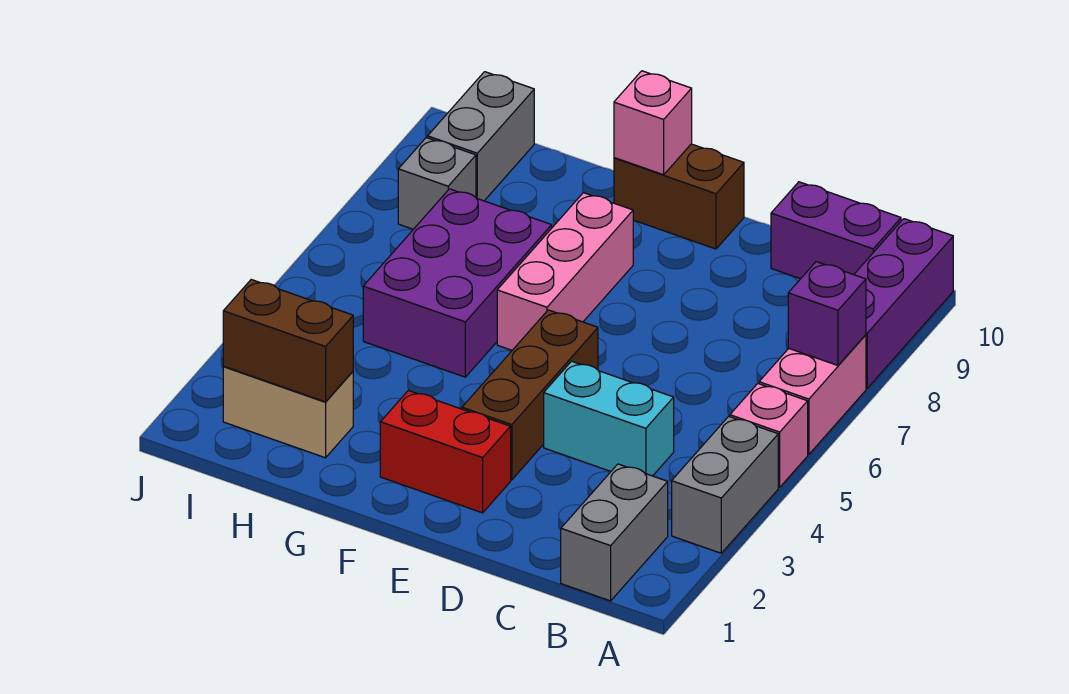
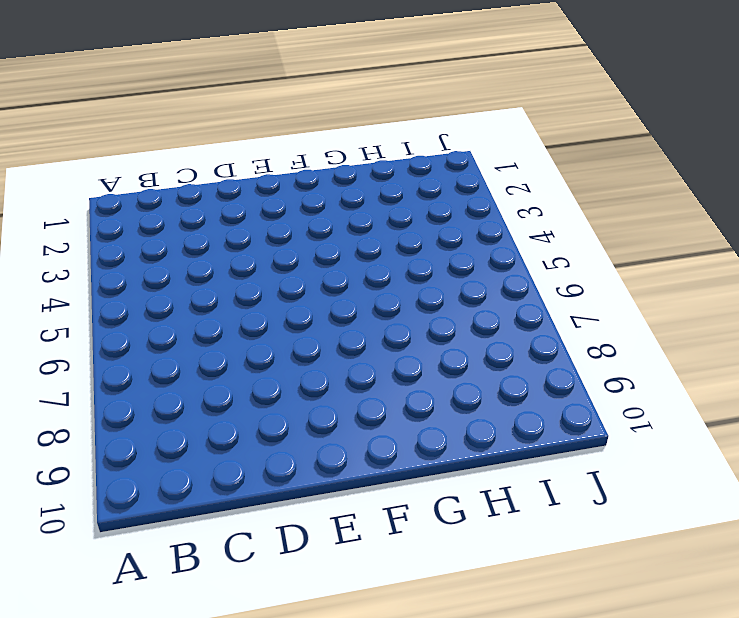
none -> grey brick A3:A4 level 1
none -> pink brick A5 level 1
none -> pink brick A6:A7 level 1

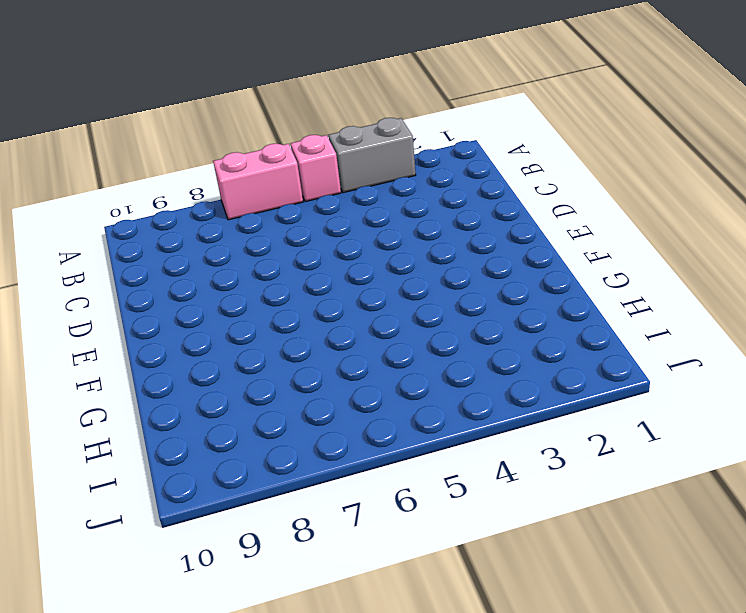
none -> purple brick A8:A10 level 1
none -> grey brick B1:B2 level 1
none -> purple brick B10:C10 level 1

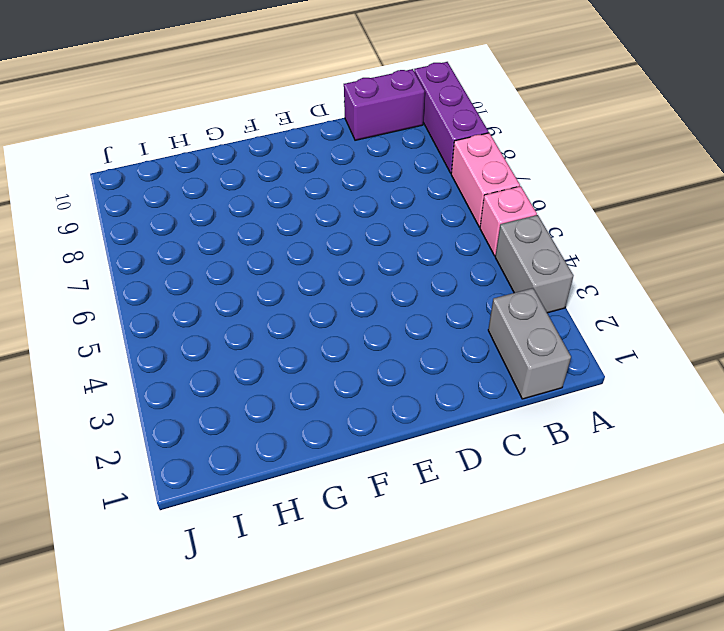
none -> cyan brick C4:D4 level 1
none -> red brick E2:F2 level 1
none -> brown brick E3:E5 level 1

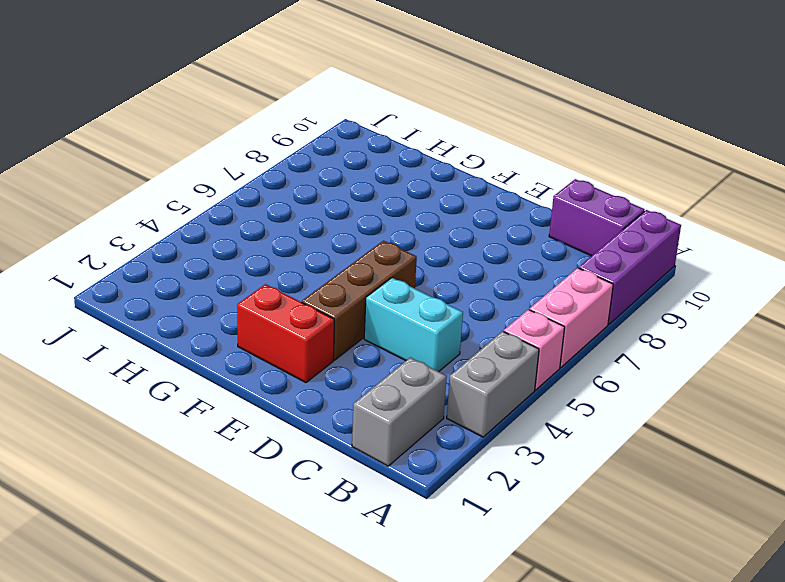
none -> brown brick E10:F10 level 1
none -> pink brick F6:F8 level 1
none -> purple brick G5:H7 level 1

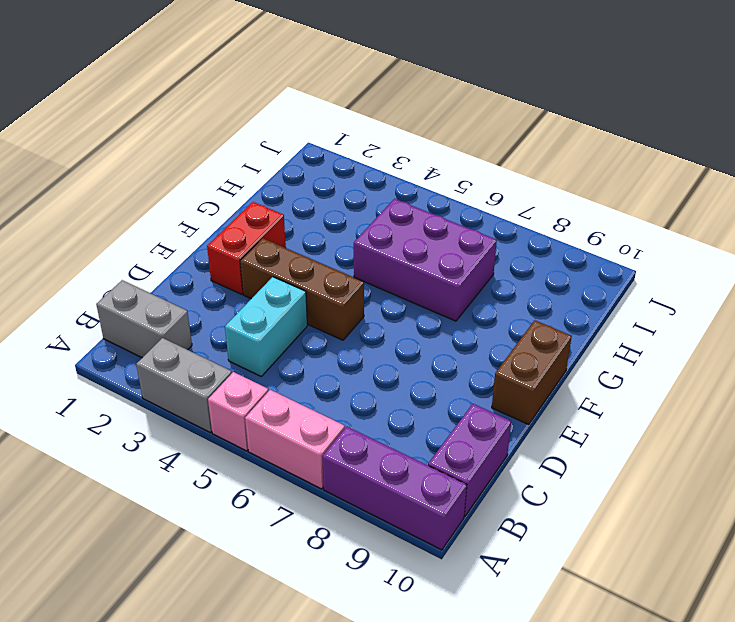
none -> pink brick F6:F8 level 1
none -> tan brick H2:I2 level 1
none -> grey brick I8 level 1

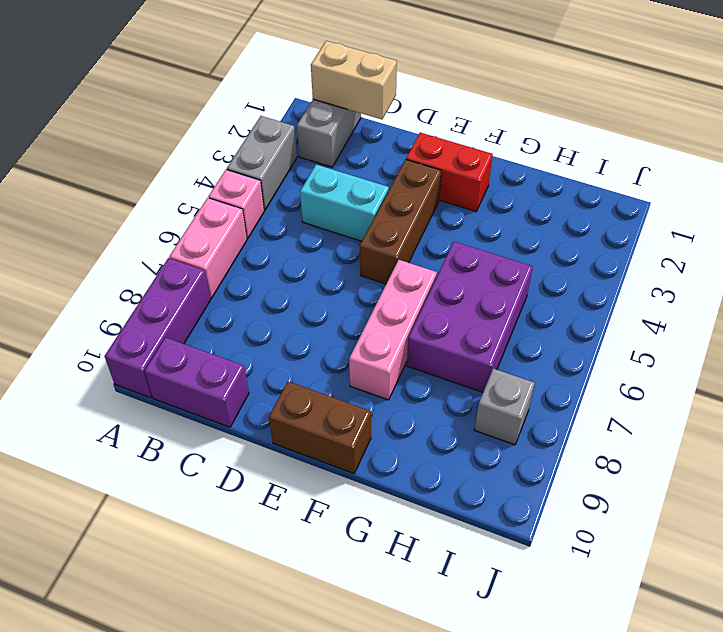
tan brick B1:C1 level 2 -> tan brick H2:I2 level 1
none -> grey brick I9:I10 level 1
none -> purple brick A7 level 2
none -> pink brick F10 level 2

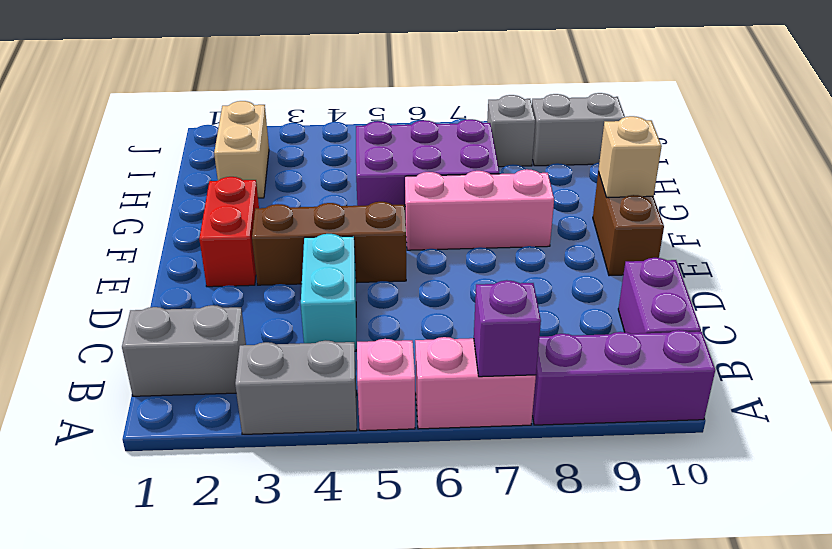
tan brick F10 level 2 -> pink brick F10 level 2
none -> brown brick H2:I2 level 2

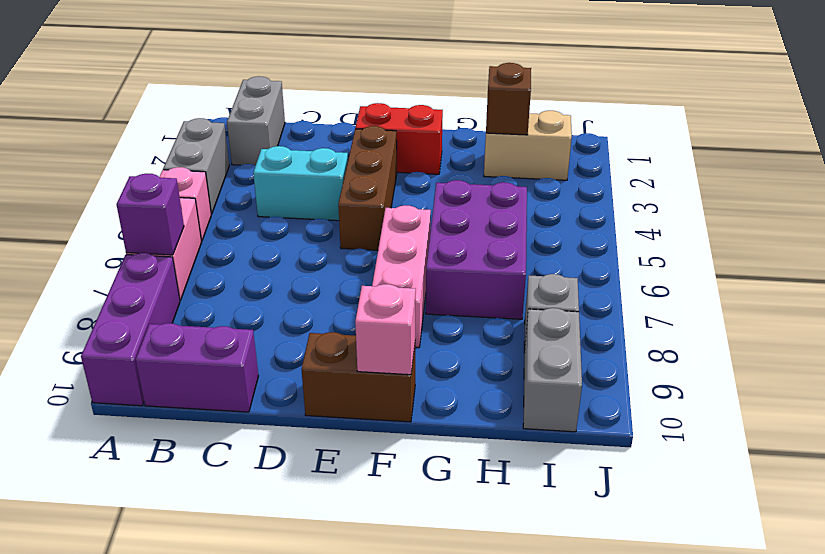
brown brick H2 level 2 -> brown brick H2:I2 level 2

